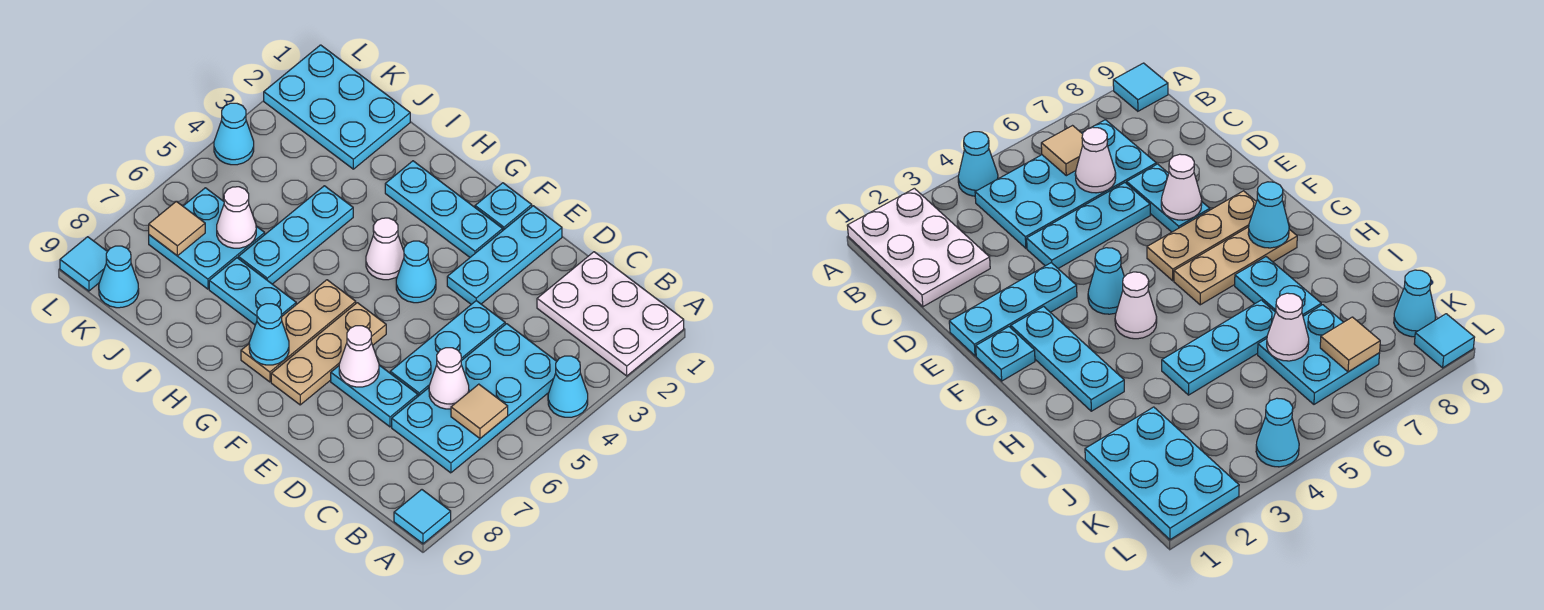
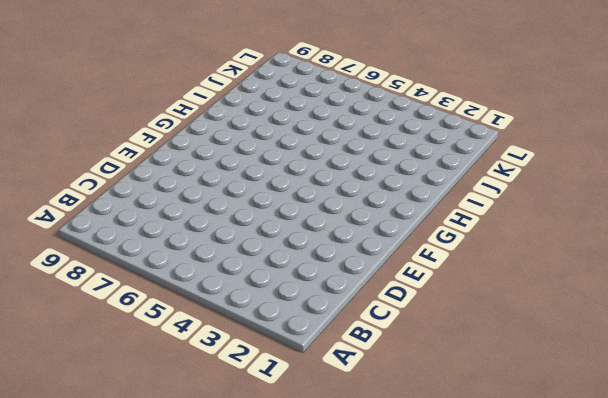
none -> white plate A1:C2 level 1
none -> cyan cone A4 level 1
none -> cyan tile A9 level 1

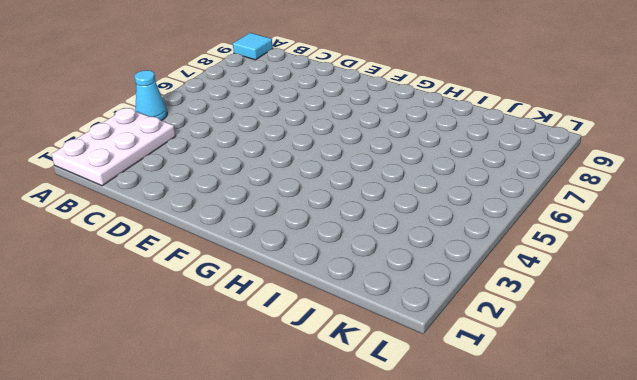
white plate A1:B3 level 1 -> white plate A1:C2 level 1
none -> cyan plate B4:C7 level 1
none -> cyan plate D4:D6 level 1
none -> cyan plate D7:E7 level 1

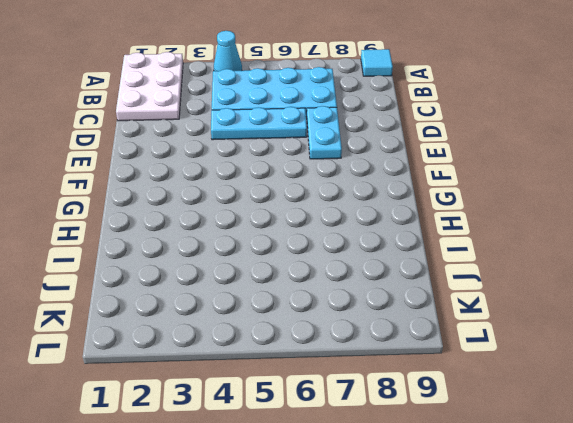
none -> cyan plate E1:E3 level 1
none -> cyan plate F1 level 1
none -> cyan plate F2:H2 level 1

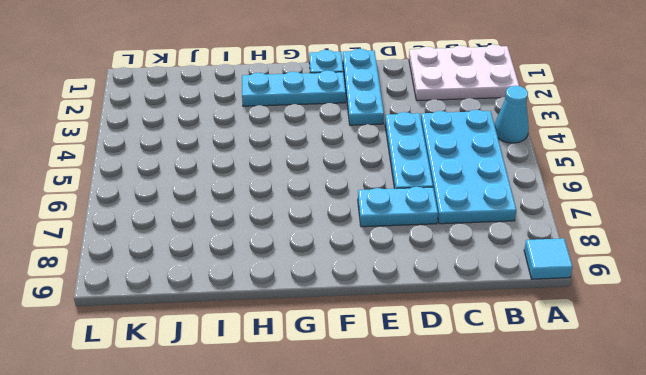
none -> cyan cone F4 level 1
none -> tan plate F6:F8 level 1
none -> white cone G4 level 1

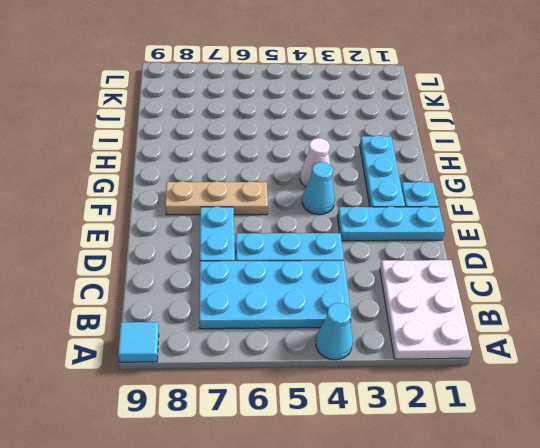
none -> tan plate G6:G8 level 1
none -> cyan plate H7:I7 level 1
none -> cyan plate I4:I6 level 1

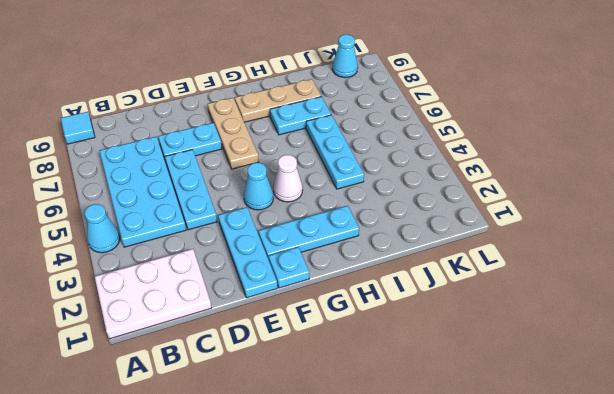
tan plate G8:I8 level 1 -> tan plate G6:G8 level 1
none -> cyan plate J1:L2 level 1
none -> cyan plate J6:K7 level 1
none -> cyan cone L4 level 1

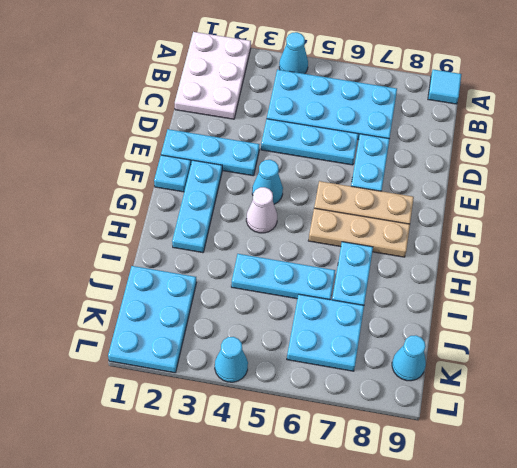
none -> cyan tile L9 level 1
none -> tan tile B6 level 2
none -> white cone C6 level 2

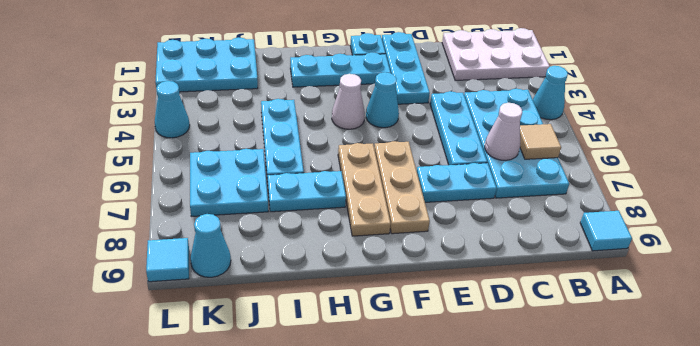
none -> white cone E7 level 2
none -> cyan cone G8 level 2
none -> white cone J6 level 2

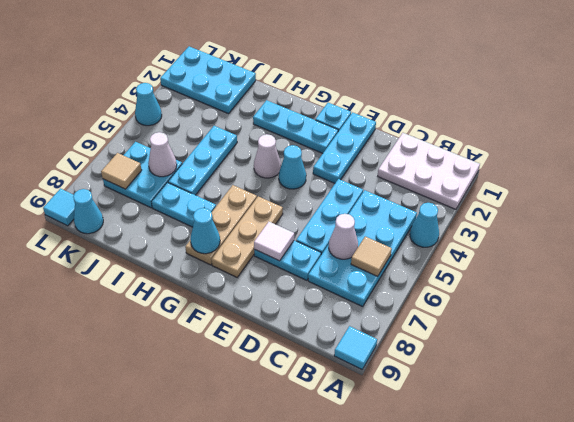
white tile E7 level 2 -> white cone E7 level 2

